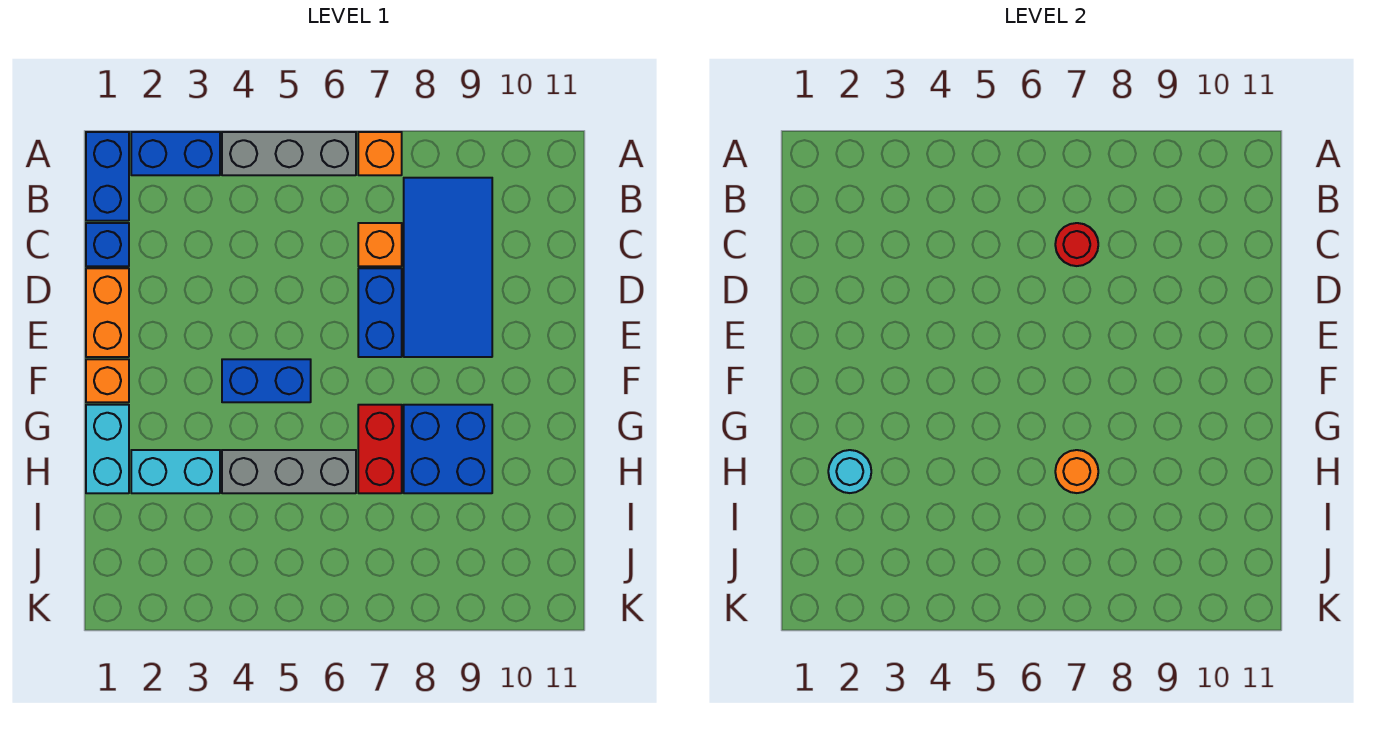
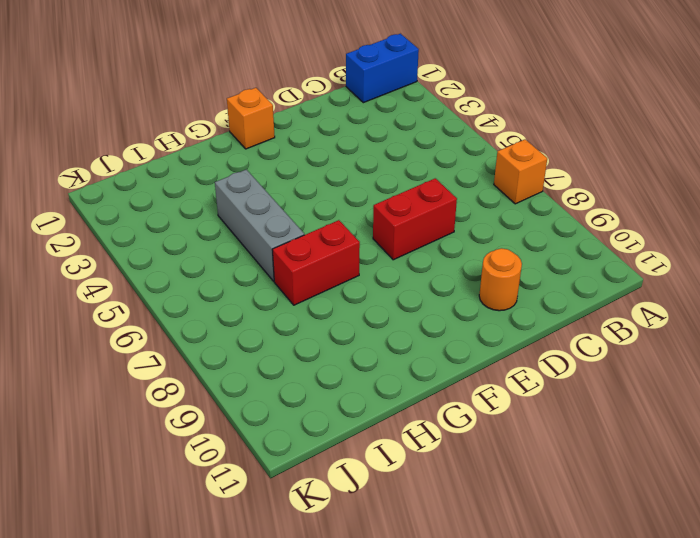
red brick D7:E7 level 1 -> blue brick D7:E7 level 1
orange round brick D10 level 1 -> orange round brick H7 level 2
none -> blue brick A2:A3 level 1
none -> grey brick A4:A6 level 1
none -> blue tile B8:E9 level 1

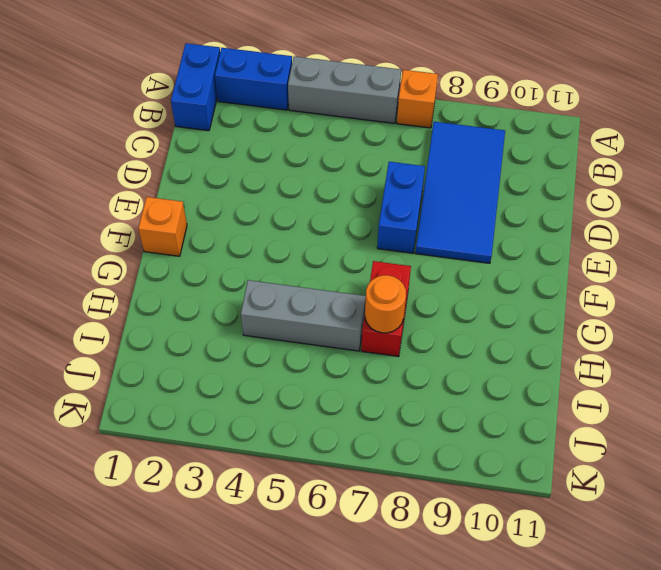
none -> blue brick C1 level 1
none -> orange brick C7 level 1
none -> orange brick D1:E1 level 1

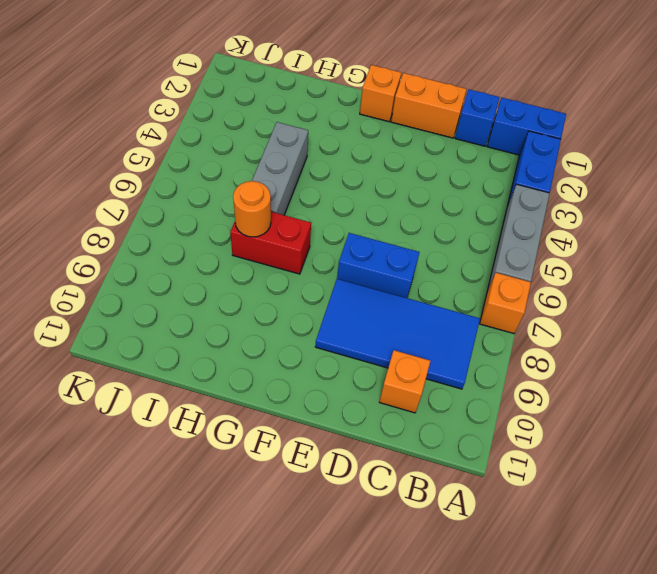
orange brick C10 level 1 -> orange brick C7 level 1
none -> blue brick F4:F5 level 1
none -> cyan brick G1:H1 level 1
none -> blue brick G8:H9 level 1

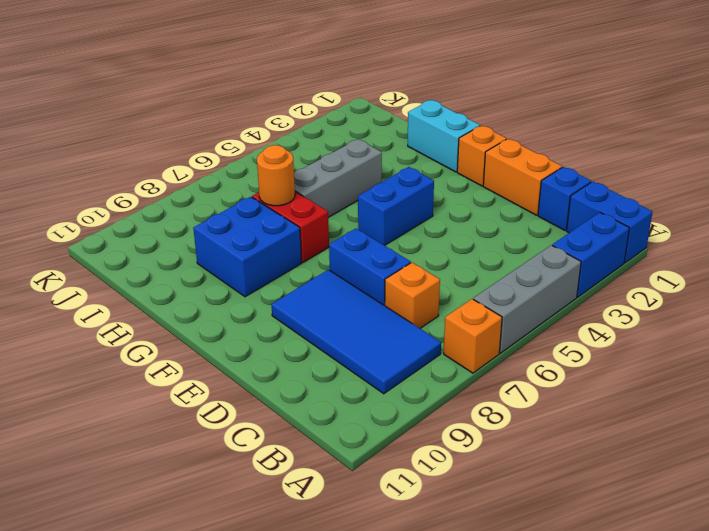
none -> cyan brick H2:H3 level 1
none -> red round brick C7 level 2
none -> cyan round brick H2 level 2

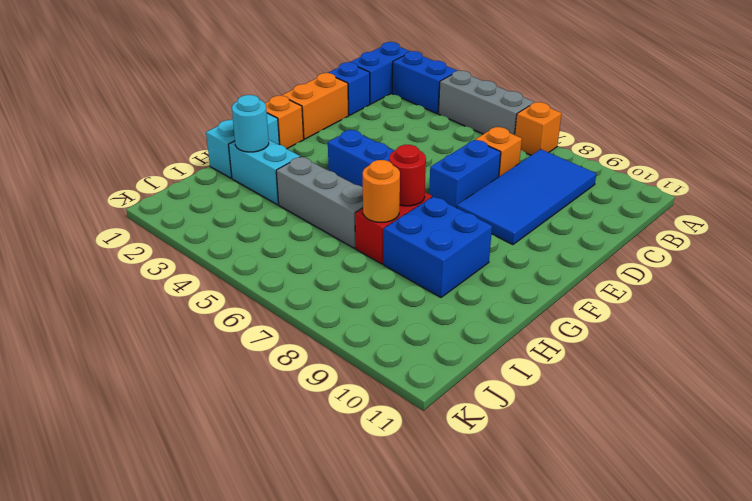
red round brick G7 level 2 -> red round brick C7 level 2

